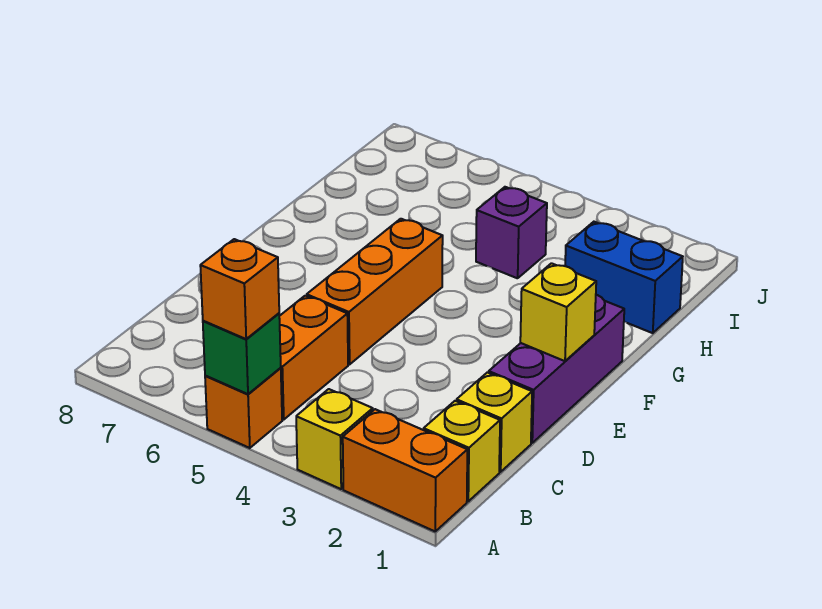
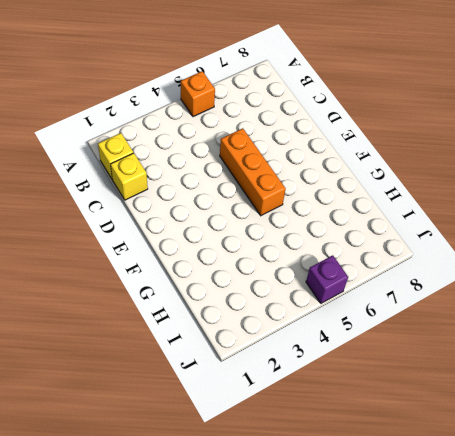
purple brick J5 level 1 -> purple brick H4 level 1
none -> orange brick A1:A2 level 1
none -> yellow brick A3 level 1
none -> orange brick B5:C5 level 1

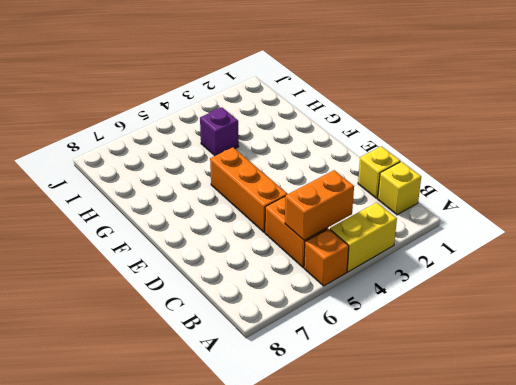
yellow brick A3:A4 level 1 -> yellow brick A3 level 1
orange brick B4:B5 level 2 -> orange brick A1:A2 level 1
none -> purple brick D1:F1 level 1
none -> blue brick H1:H2 level 1
none -> green brick A5 level 2

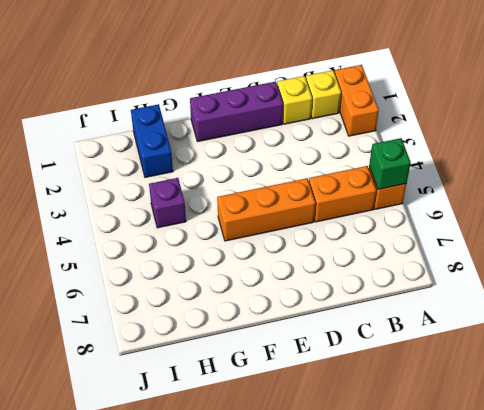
none -> yellow brick A3 level 1
none -> yellow brick E1 level 2
none -> orange brick A5 level 3

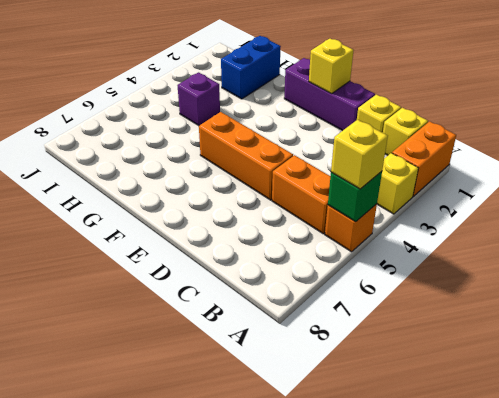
yellow brick A5 level 3 -> orange brick A5 level 3

